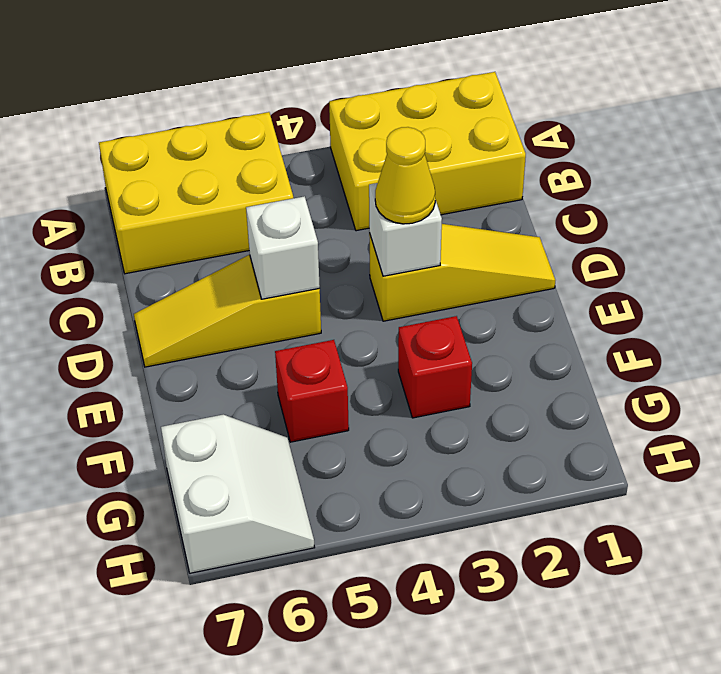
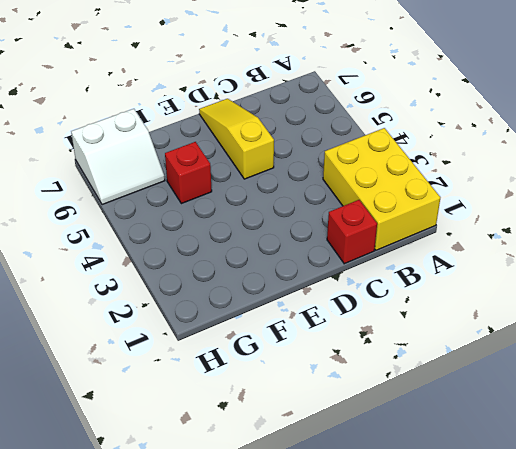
red brick C1 level 1 -> red brick F3 level 1
none -> yellow brick A5:B7 level 1
none -> yellow slope D1:D3 level 1 top 3

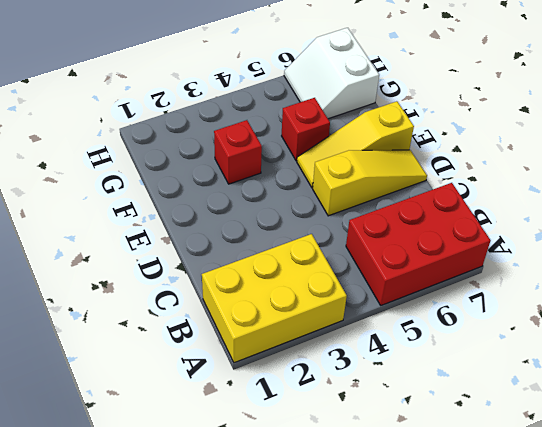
red brick A5:B7 level 1 -> yellow brick A5:B7 level 1
yellow slope E5:E7 level 1 top 7 -> yellow slope D1:D3 level 1 top 3
none -> white brick D3 level 2
none -> white brick D5 level 2

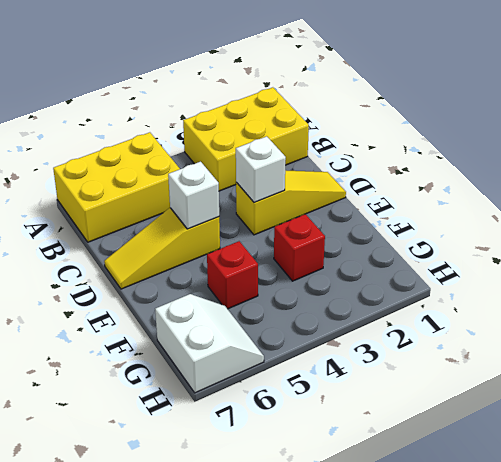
none -> yellow cone D3 level 3

